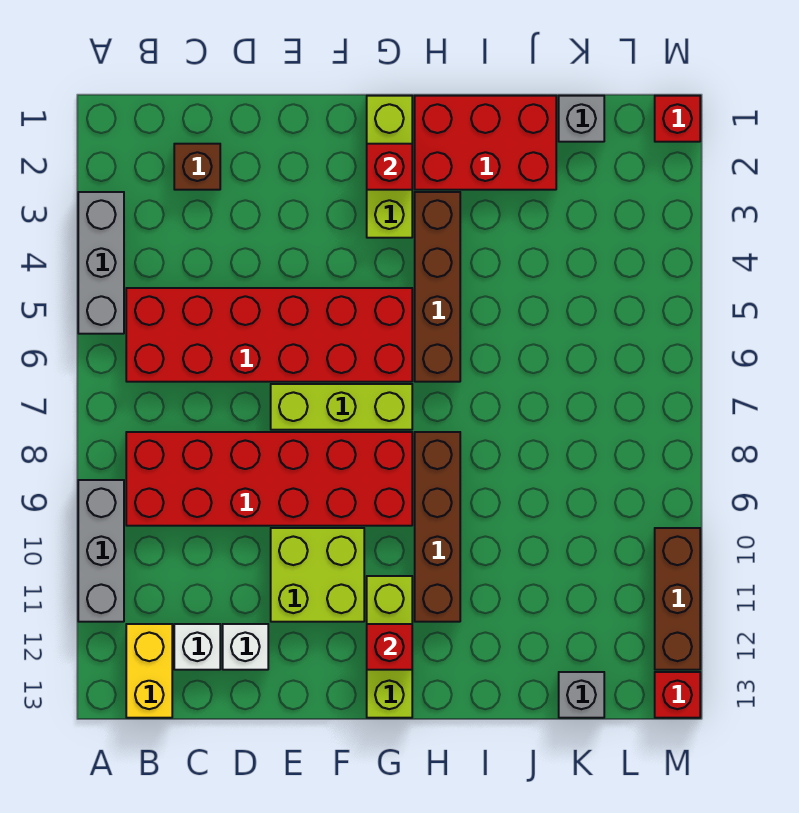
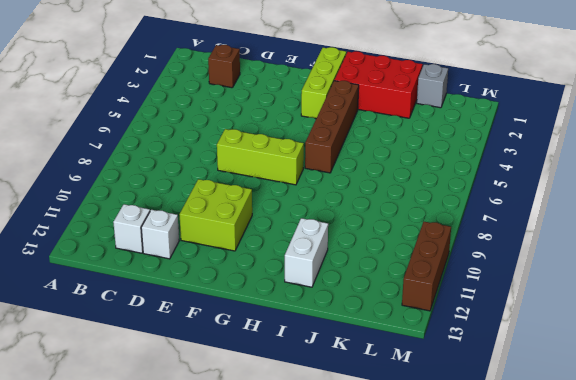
white brick I11:I12 level 1 -> none
none -> grey brick A3:A5 level 1
none -> grey brick A9:A11 level 1
none -> red brick B5:G6 level 1

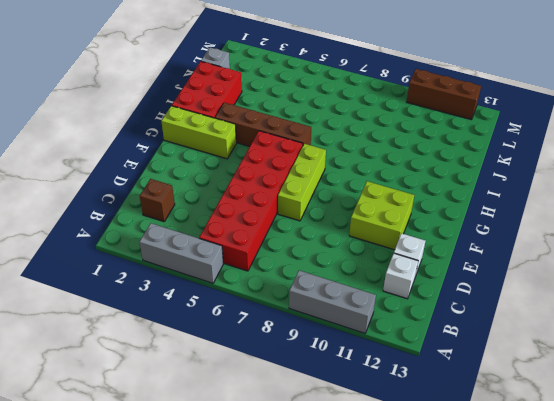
none -> red brick B8:G9 level 1
none -> yellow brick B12:B13 level 1
none -> lime brick G11:G13 level 1

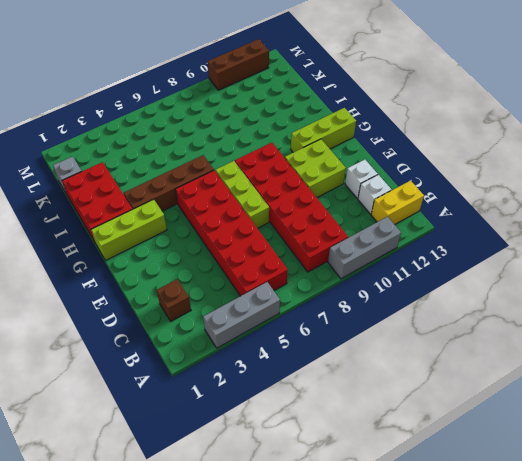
none -> brown brick H8:H11 level 1
none -> grey brick K13 level 1
none -> red brick M1 level 1

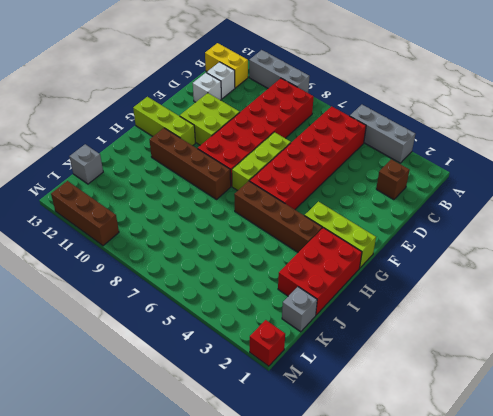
none -> red brick M13 level 1
none -> red brick G2 level 2
none -> red brick G12 level 2

